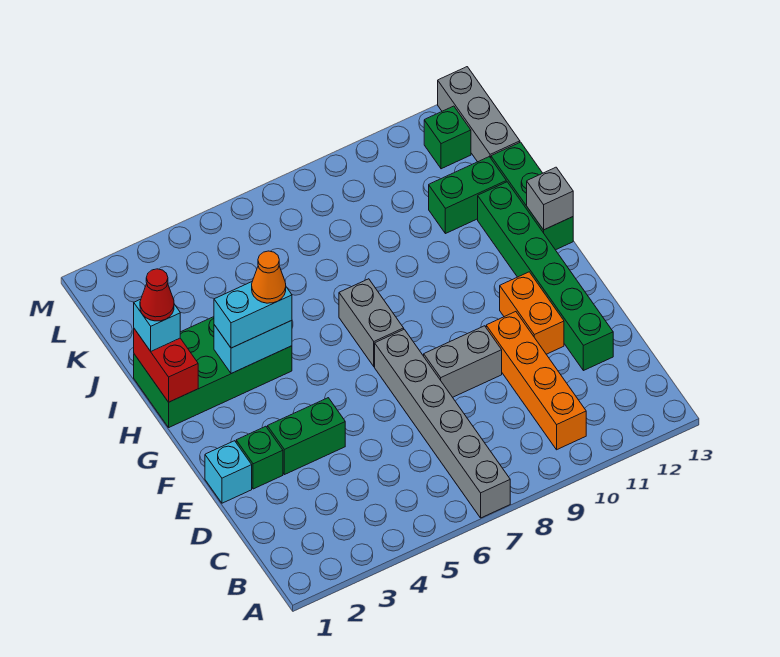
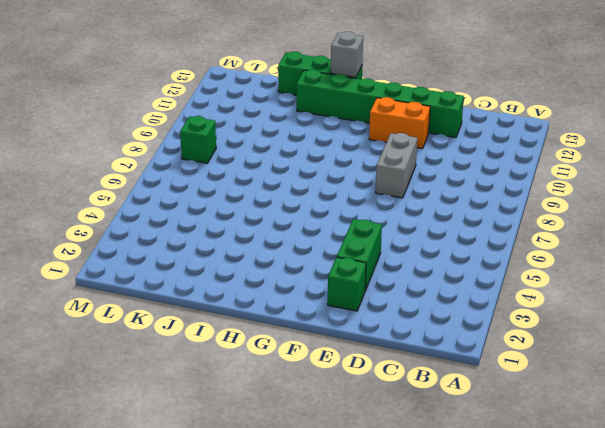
green brick L8 level 1 -> green brick L12 level 1
none -> grey brick A7:F7 level 1
none -> orange brick B10:E10 level 1
none -> cyan brick E1 level 1

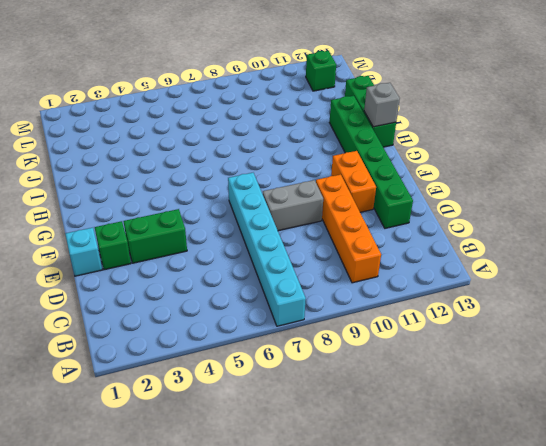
cyan brick A7:F7 level 1 -> grey brick A7:F7 level 1
none -> grey brick G7:H7 level 1
none -> green brick H1:I4 level 1
none -> green brick J11:J12 level 1

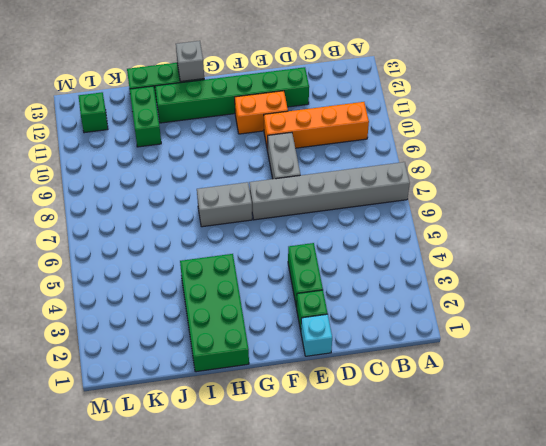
none -> grey brick K13:M13 level 1
none -> red brick H1:I1 level 2
none -> cyan brick H3:H4 level 2

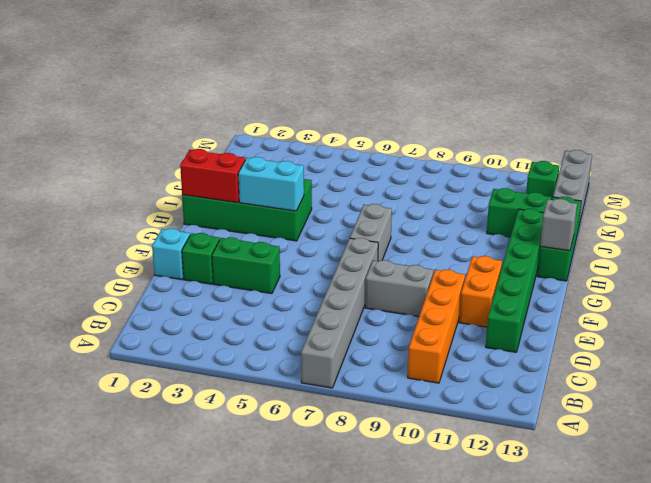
red brick H1:H2 level 2 -> red brick H1:I1 level 2
none -> cyan brick H3:H4 level 3
none -> cyan brick I1 level 3
none -> orange cone H4 level 4

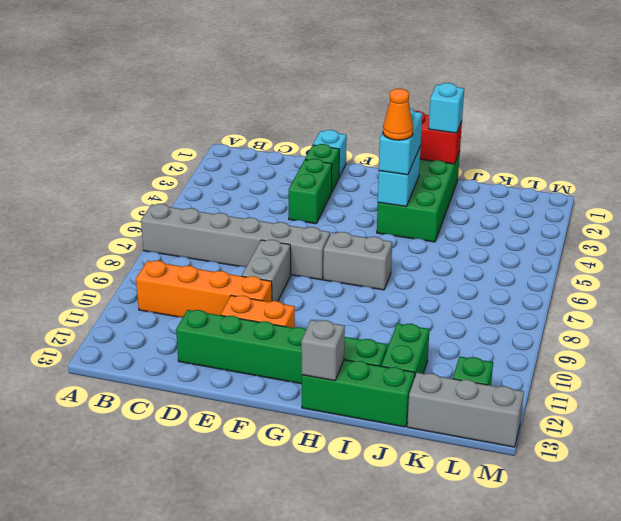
none -> red cone I1 level 4

